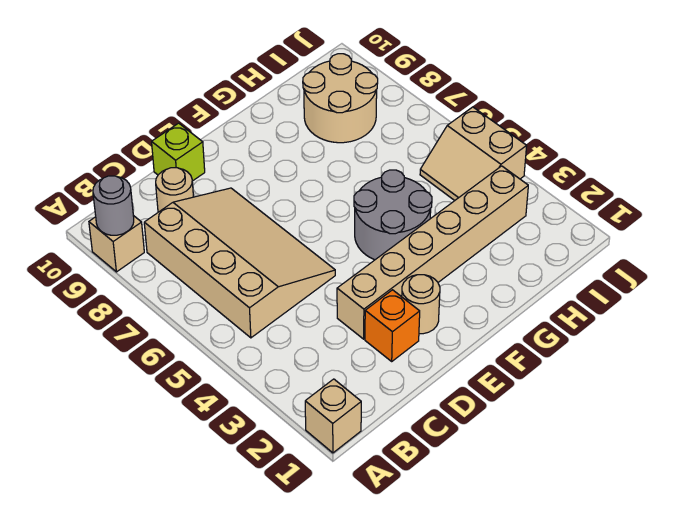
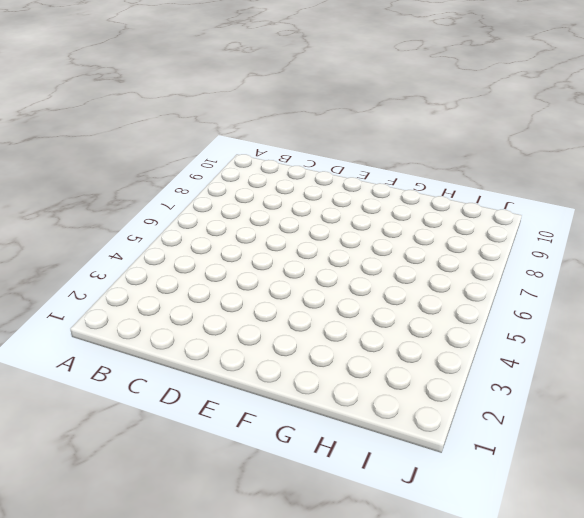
none -> tan brick A1 level 1
none -> tan brick A9 level 1
none -> tan slope B5:D8 level 1 top B

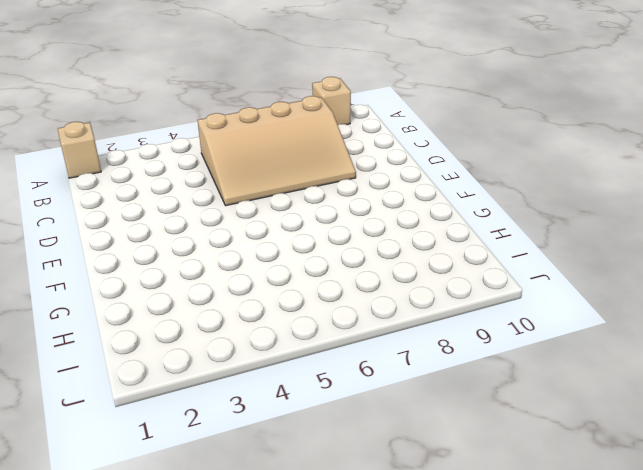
none -> tan round brick C9 level 1
none -> orange brick D2 level 1
none -> tan brick D3:I3 level 1

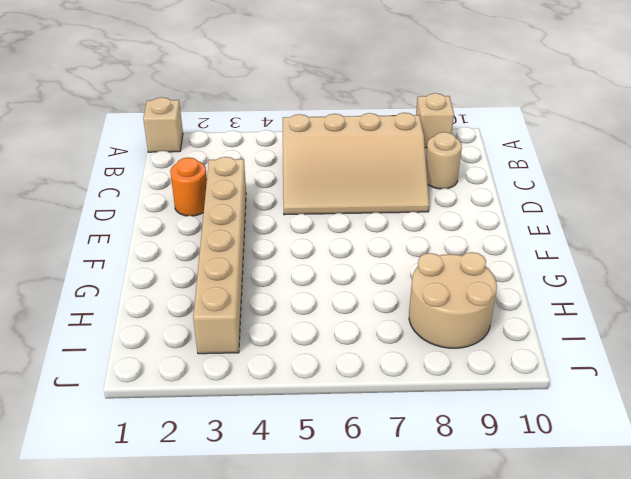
orange round brick D2 level 1 -> orange brick D2 level 1
none -> lime brick D10 level 1
none -> tan round brick E2 level 1
none -> grey round brick F4:G5 level 1

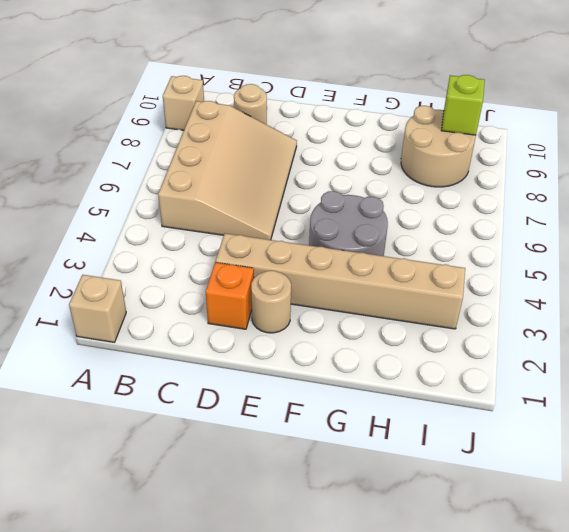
lime brick I9 level 2 -> lime brick D10 level 1
none -> tan slope I4:J5 level 1 top J
none -> grey round brick A9 level 2

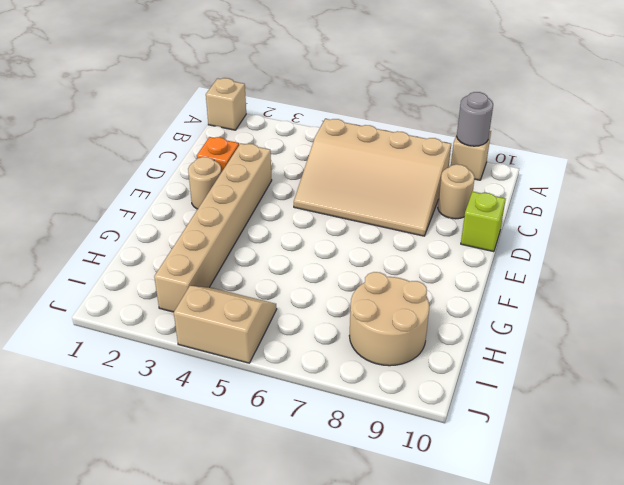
none -> grey round brick F4:G5 level 1

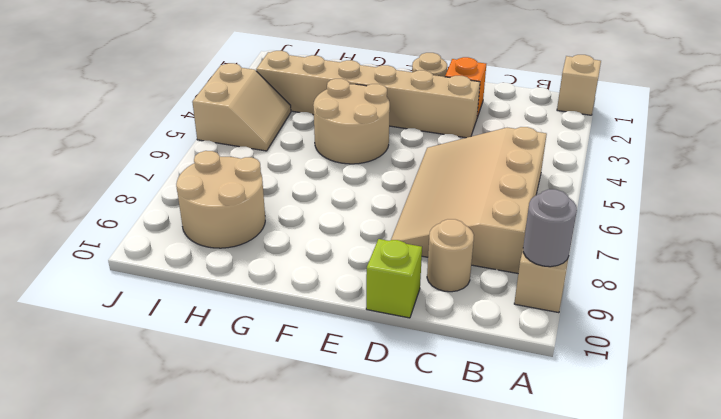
tan round brick F4:G5 level 1 -> grey round brick F4:G5 level 1

